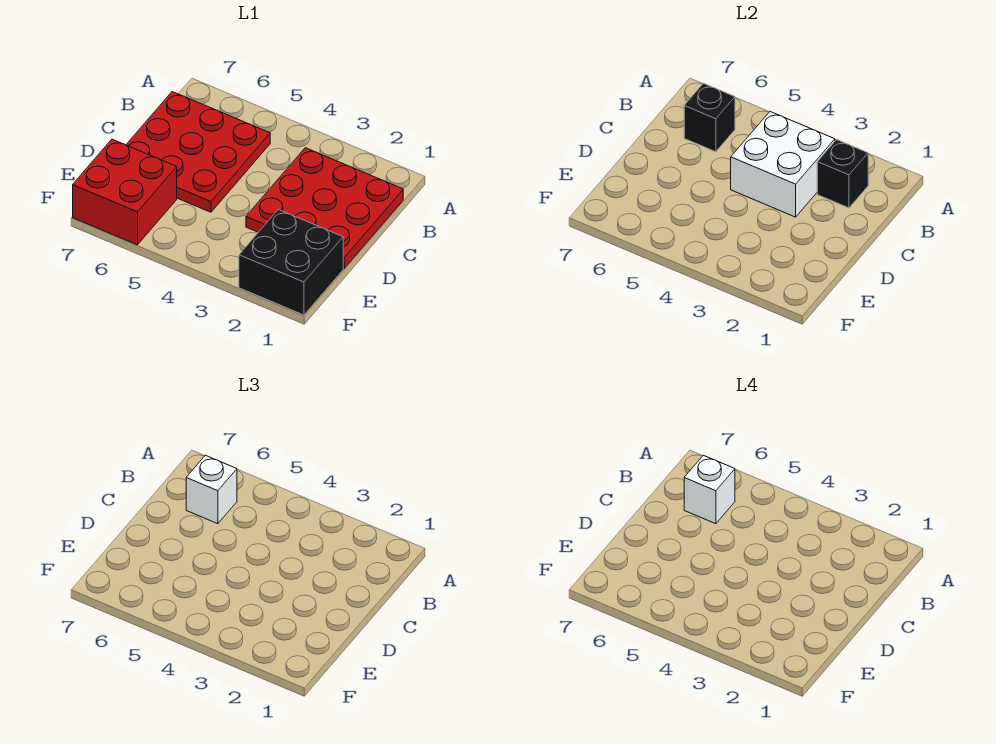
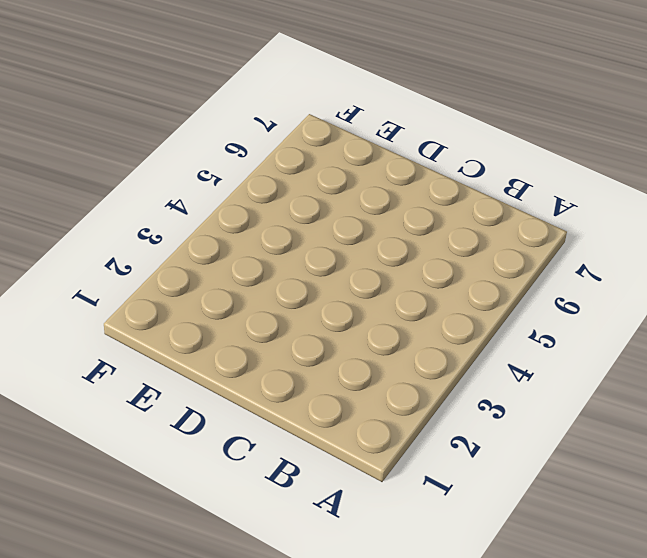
none -> red plate B1:D3 level 1
none -> red plate B5:D7 level 1

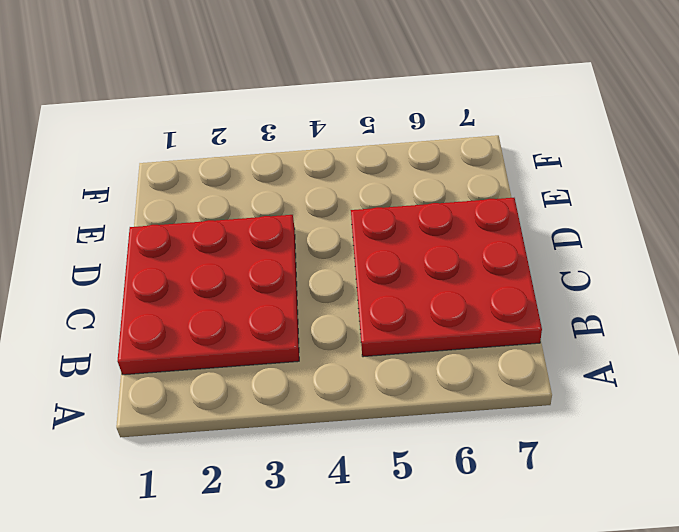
none -> black brick E1:F2 level 1
none -> red brick E6:F7 level 1

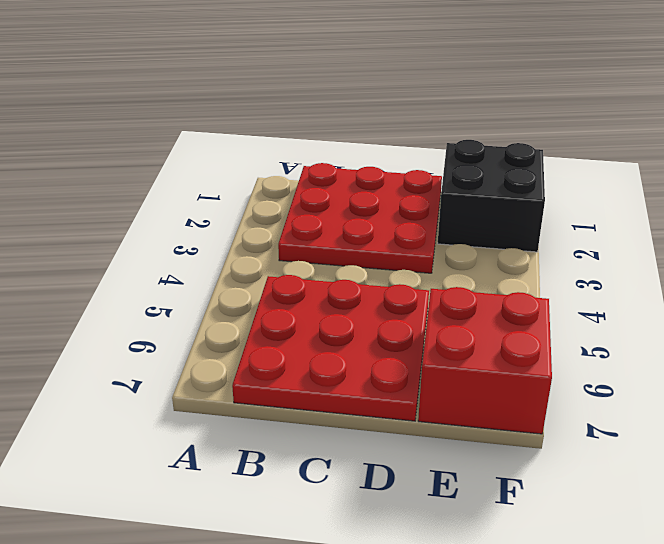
none -> black brick B2 level 2
none -> white brick B3:C4 level 2

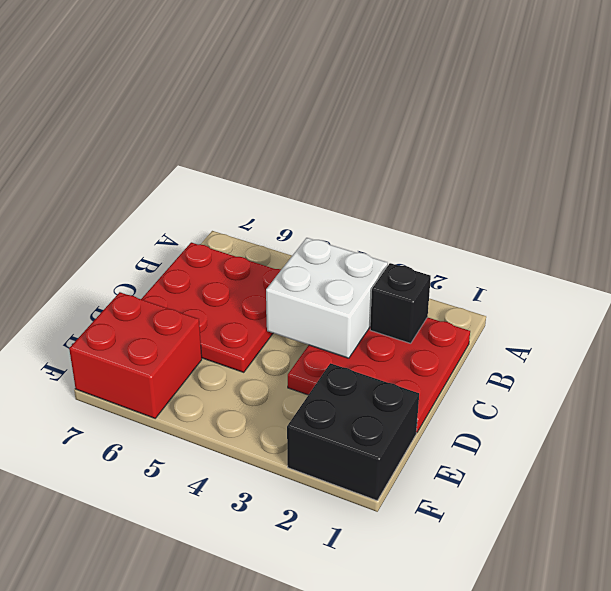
none -> black brick B6 level 2
none -> white brick B6 level 3

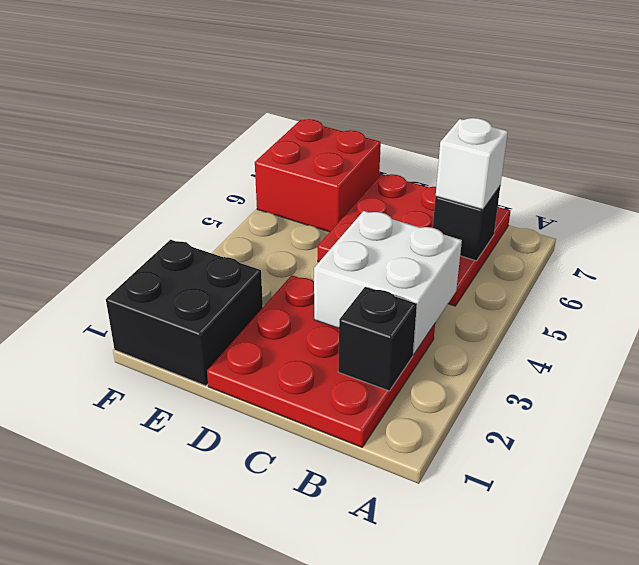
none -> white brick B6 level 4

